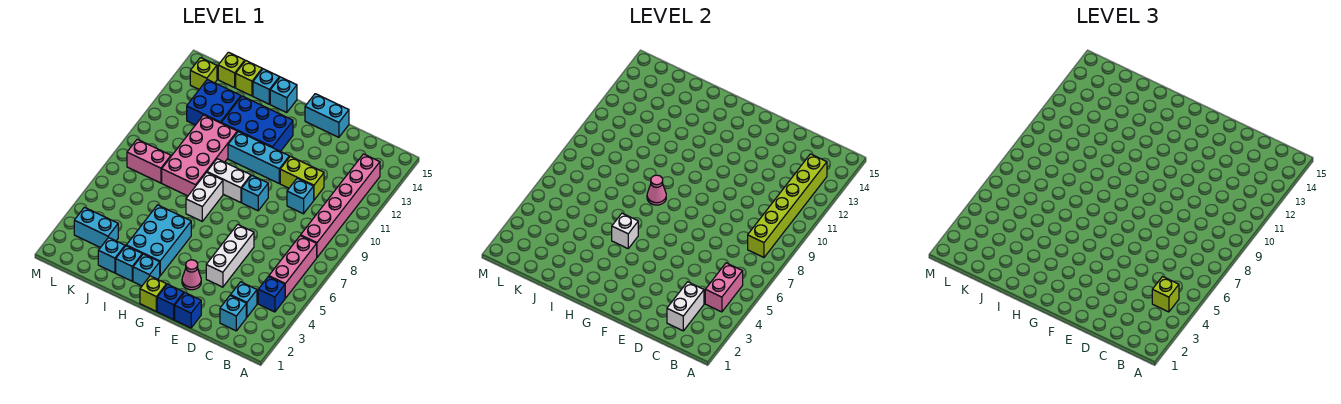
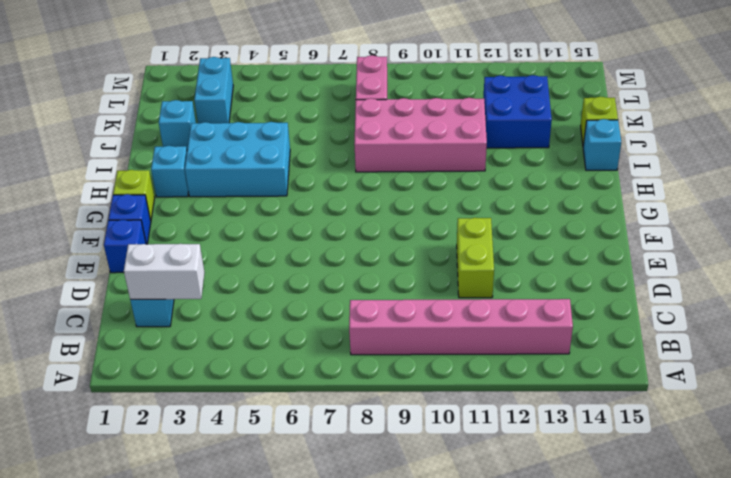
none -> blue brick B4 level 1
none -> pink brick B5:B7 level 1
none -> cyan brick C3 level 1
none -> cyan brick D10 level 1

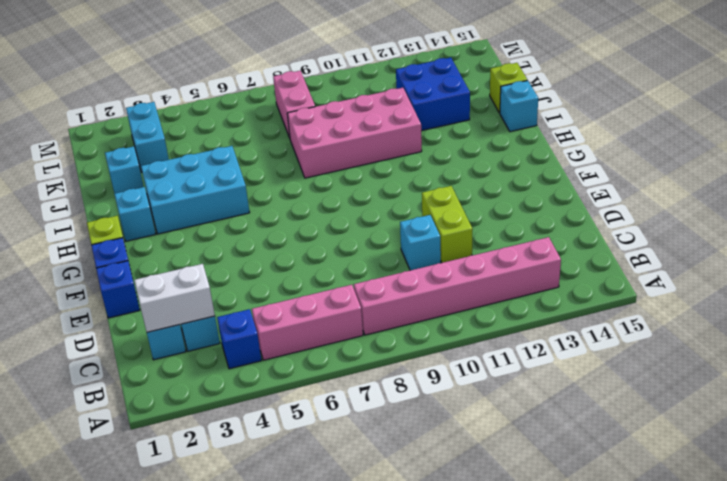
none -> white brick E4:E6 level 1
none -> cyan brick E15:F15 level 1
none -> pink cone F3 level 1
none -> cyan brick F9 level 1

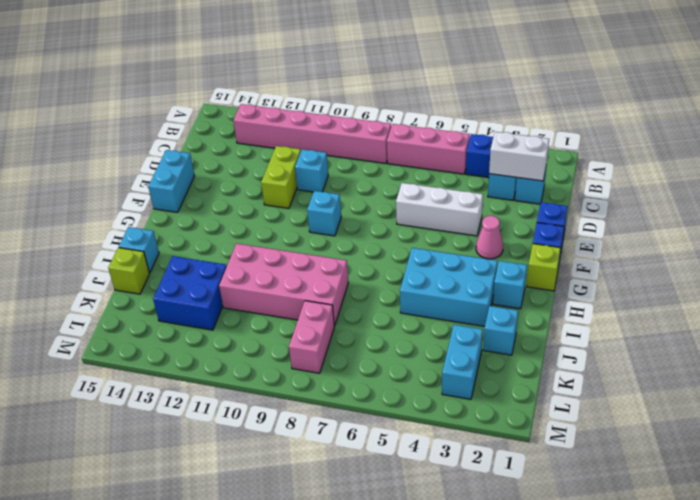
none -> cyan brick F11:H11 level 1
none -> white brick G9:H9 level 1
none -> blue brick G12:I13 level 1
none -> white brick H7:H8 level 1

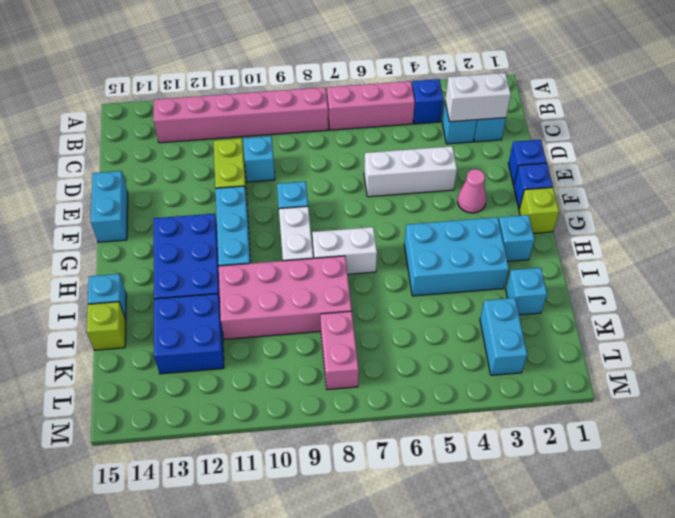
none -> cyan brick H15 level 1
none -> cyan brick I2 level 1
none -> lime brick K15 level 1
none -> lime brick L14 level 1

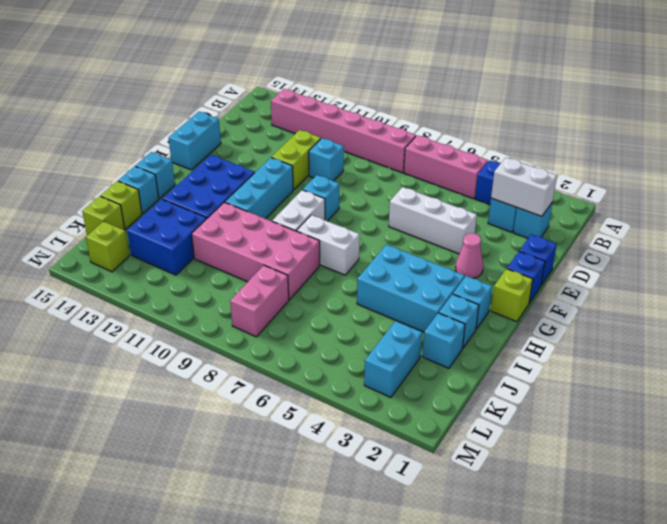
none -> pink brick B4:B5 level 2
none -> lime brick B8:B13 level 2
none -> white brick H5 level 2
none -> pink cone H8 level 2

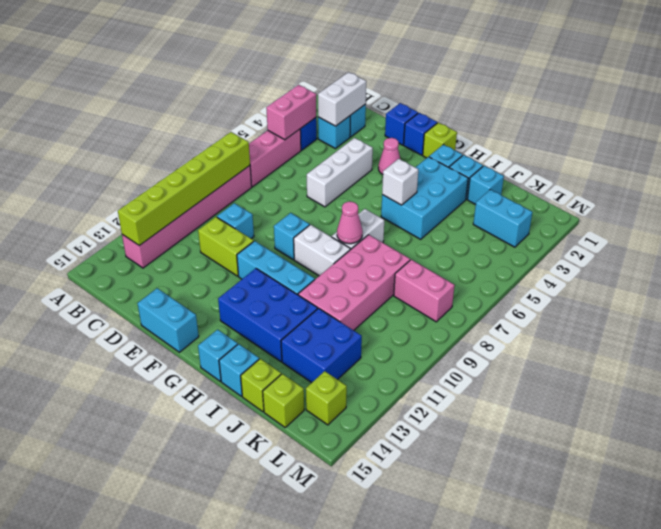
none -> lime brick B4 level 3

